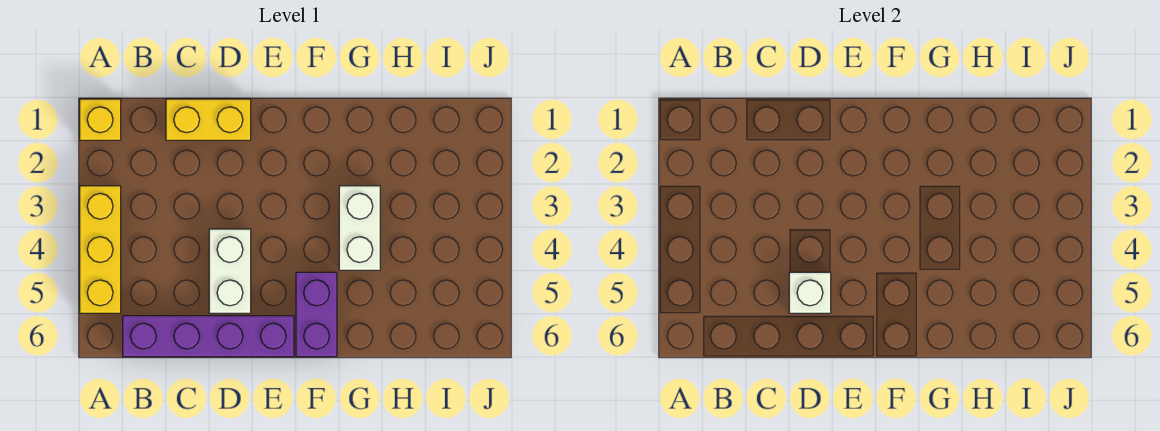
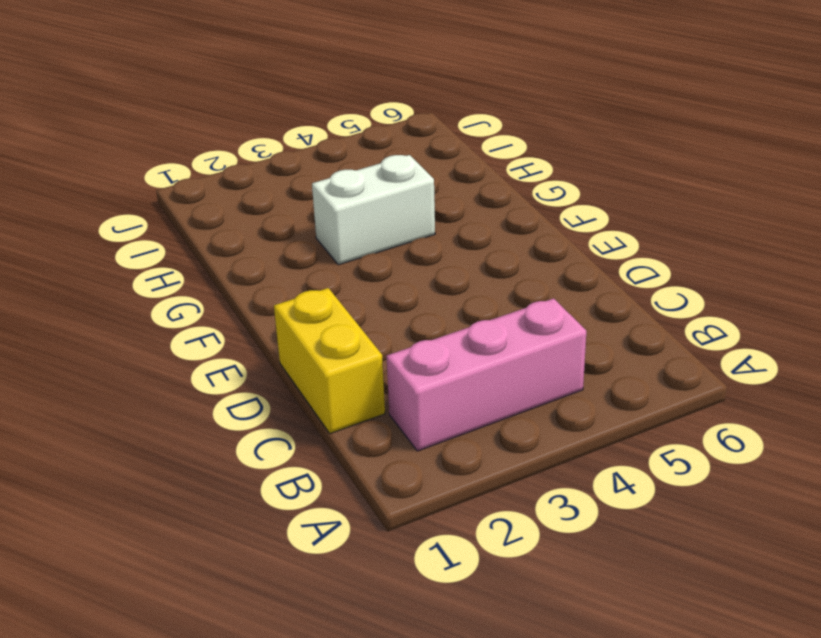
pink brick B2:B4 level 1 -> none
none -> yellow brick A1 level 1
none -> yellow brick A3:A5 level 1

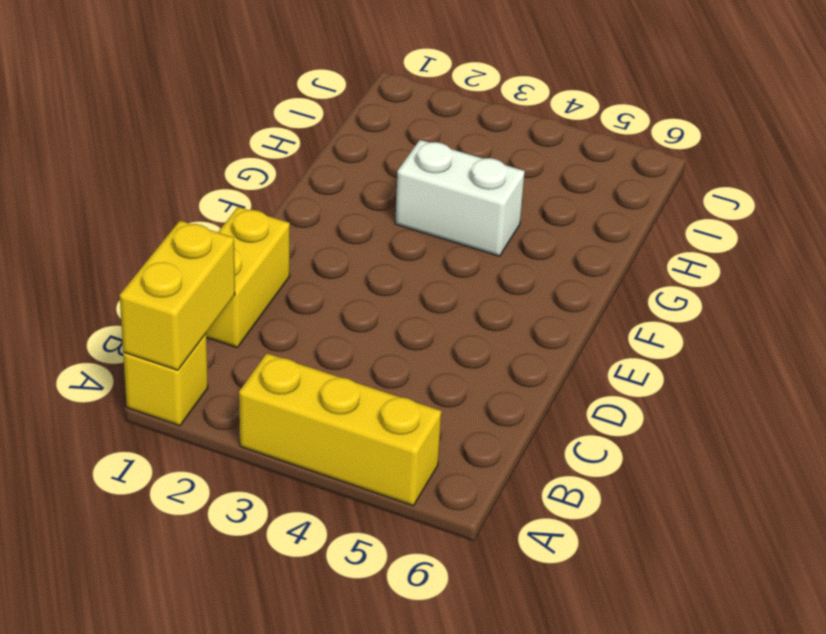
yellow brick A1:B1 level 2 -> none
none -> purple brick B6:E6 level 1
none -> white brick D4:D5 level 1

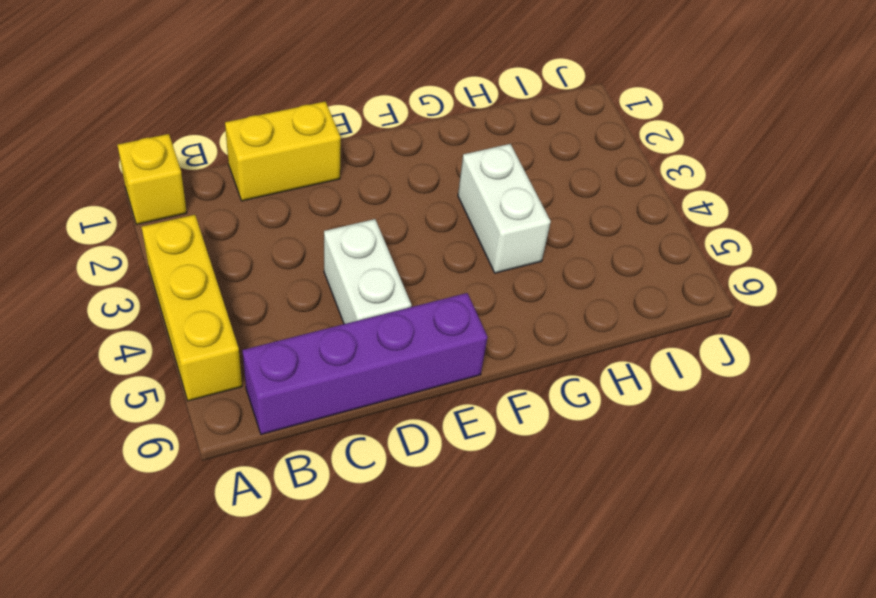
none -> purple brick F5:F6 level 1
none -> white brick D5 level 2

